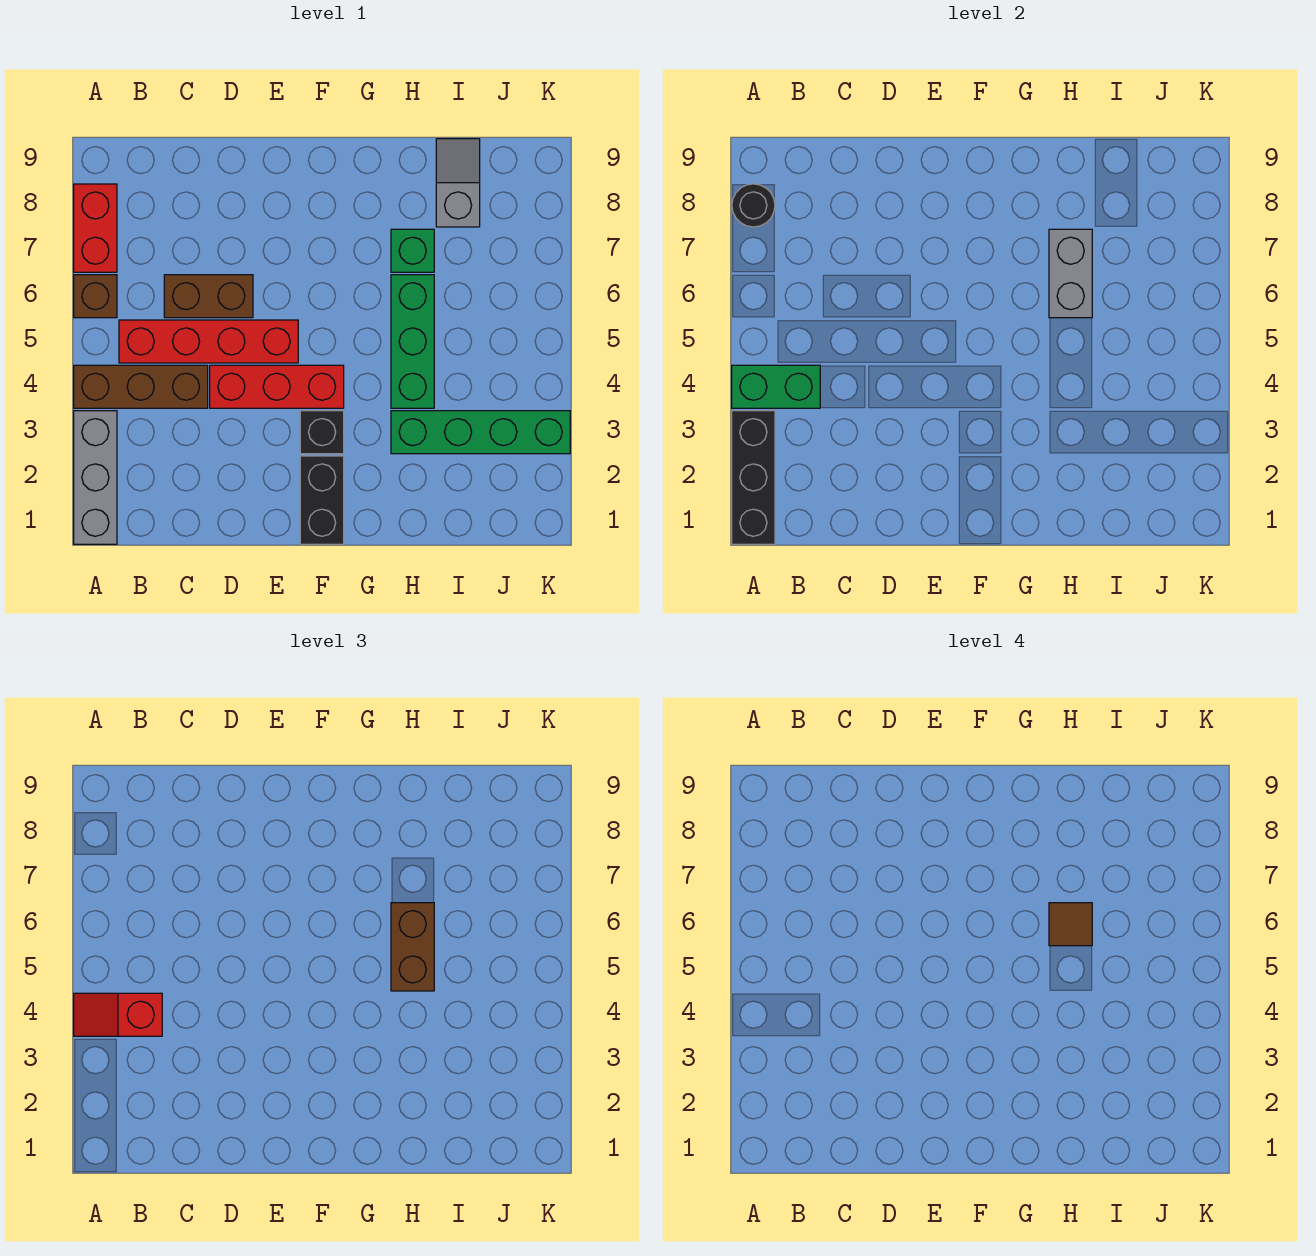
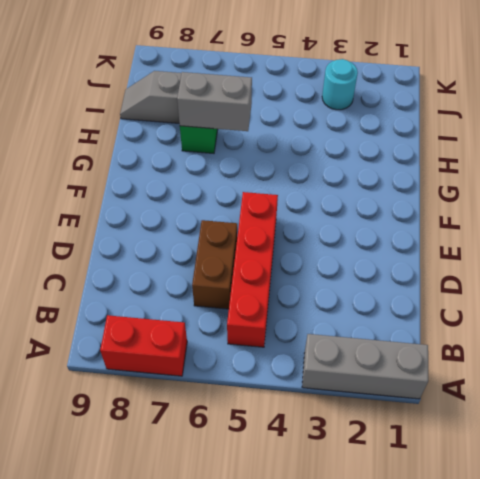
cyan round brick J3 level 1 -> green brick H3:K3 level 1
none -> brown brick A4:C4 level 1
none -> brown brick A6 level 1
none -> red brick D4:F4 level 1

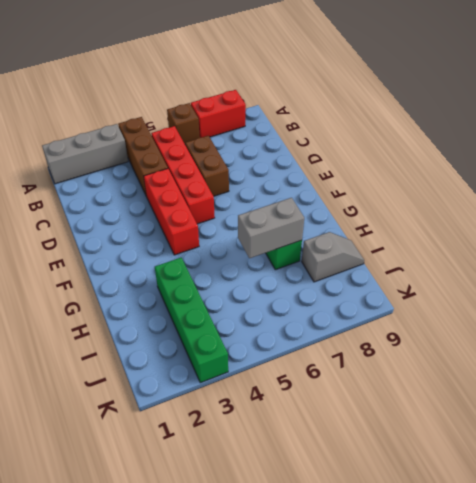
none -> black brick F1:F2 level 1
none -> black brick F3 level 1
none -> green brick H4:H6 level 1

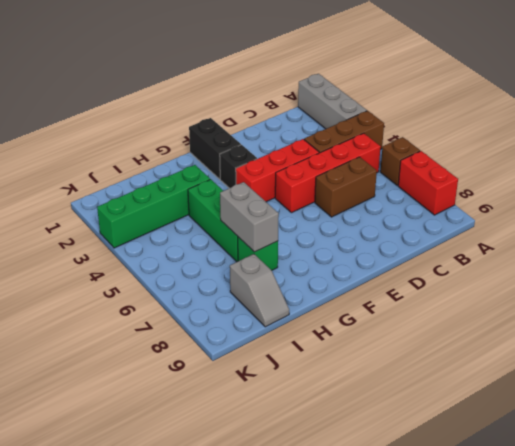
none -> black brick A1:A3 level 2
none -> green brick A4:B4 level 2
none -> black round brick A8 level 2

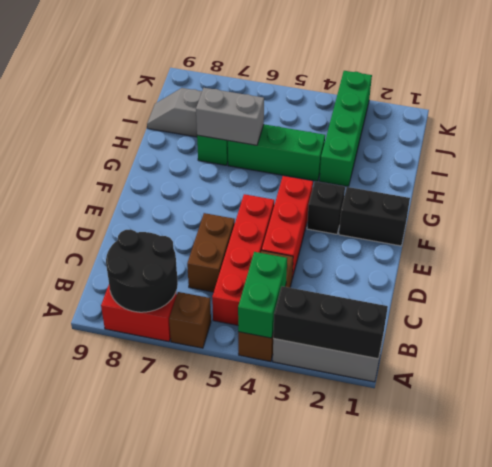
black round brick A7:B8 level 2 -> black round brick A8 level 2
none -> red slope A4:B4 level 3 top B
none -> brown brick H5:H6 level 3
none -> brown tile H6 level 4

